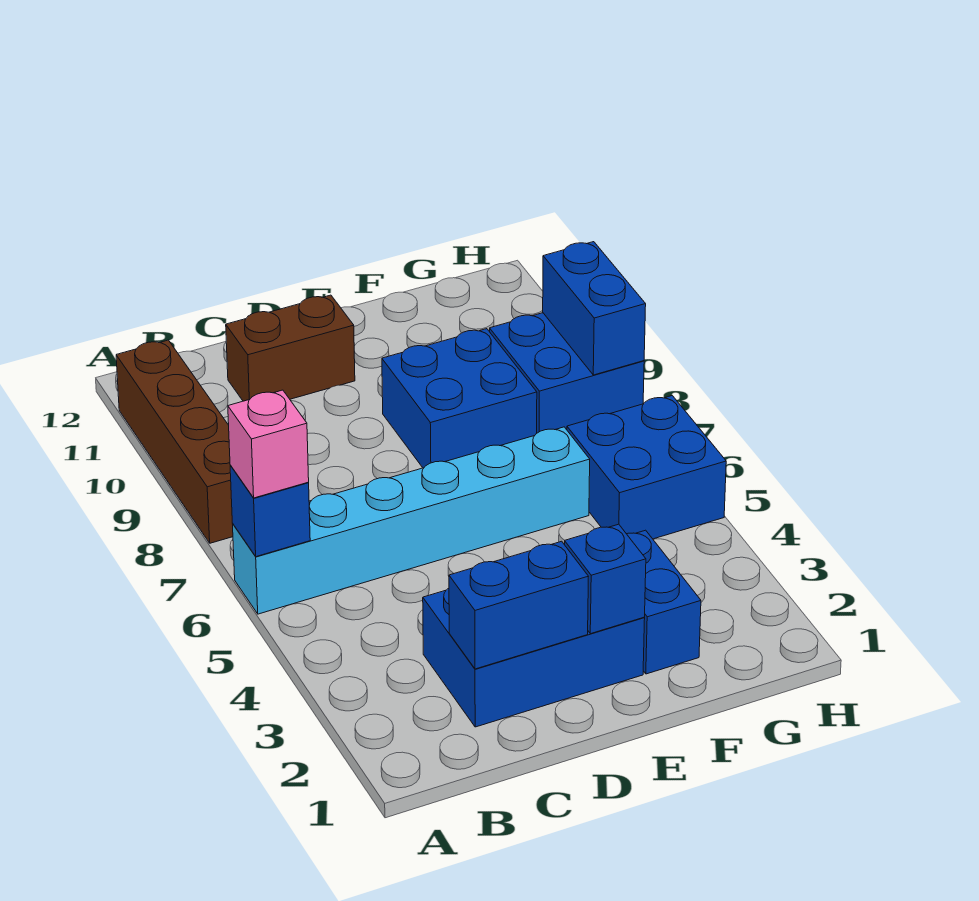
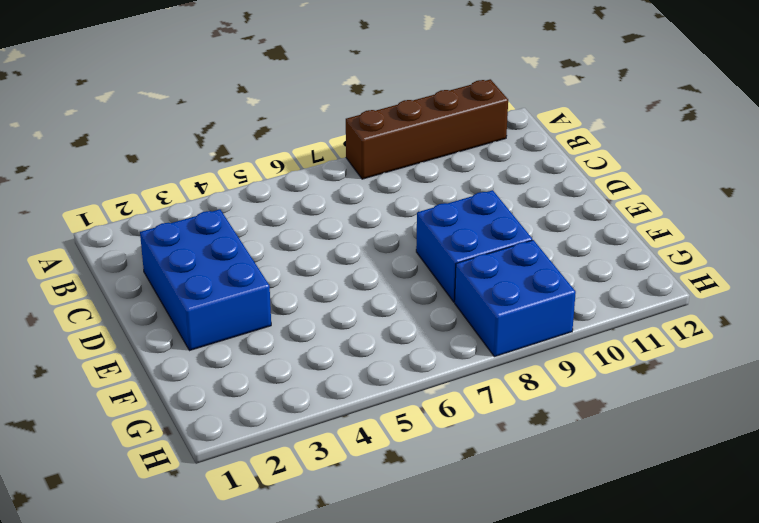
none -> cyan brick A6:F6 level 1
none -> brown brick C11:D11 level 1
none -> blue brick F2:F3 level 1

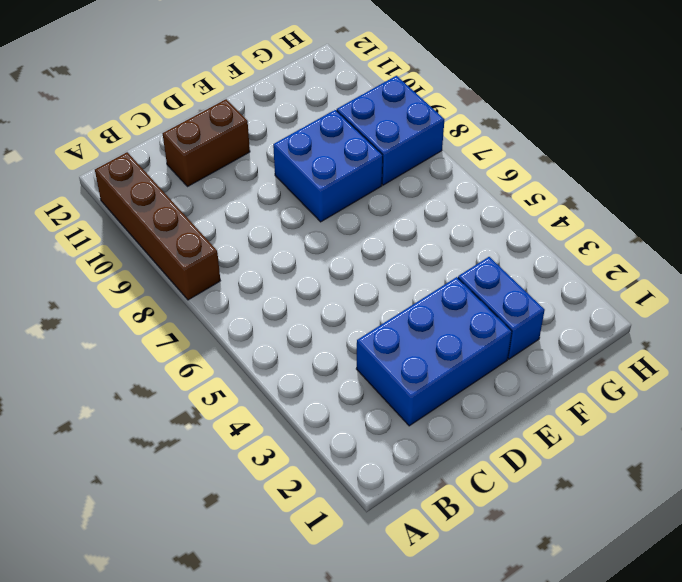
none -> cyan brick A6:F6 level 1
none -> blue brick G5:H6 level 1
none -> blue brick A6 level 2

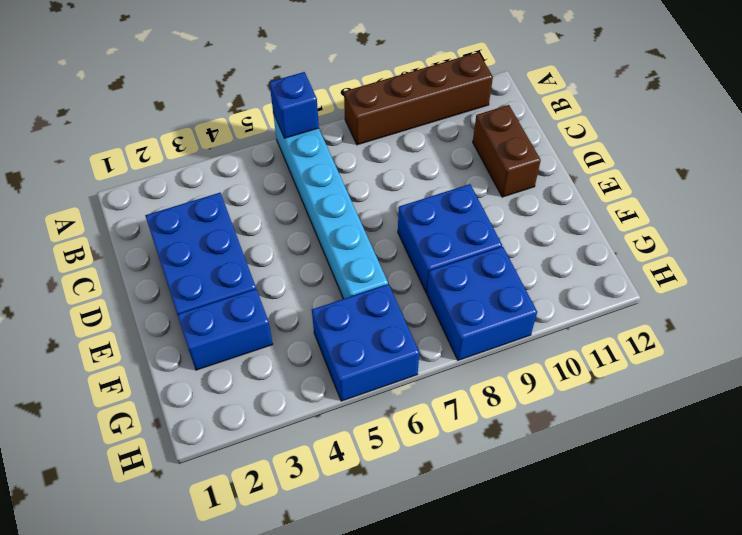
none -> blue brick C2:D2 level 2
none -> blue brick E2 level 2
none -> blue brick H8:H9 level 2

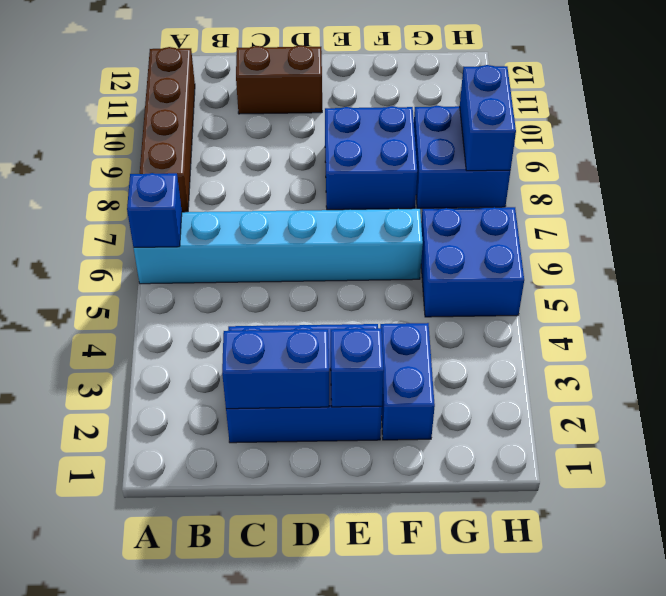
none -> pink brick A6 level 3

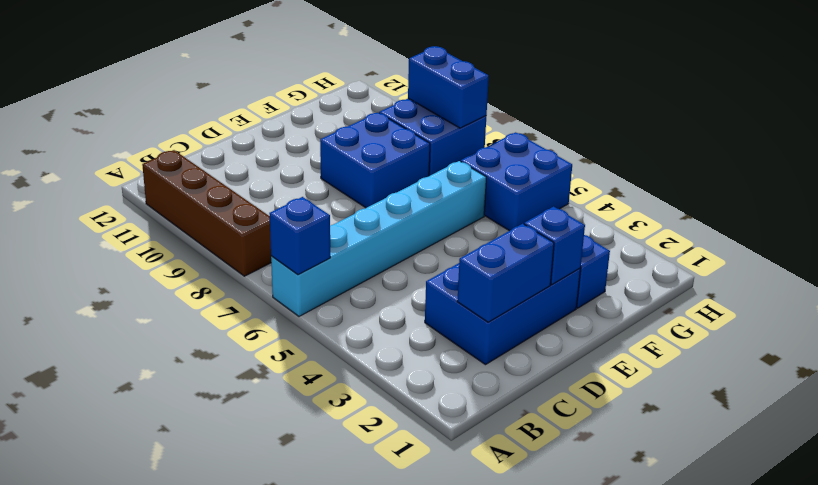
none -> brown brick C11:D11 level 1
none -> pink brick A6 level 3

